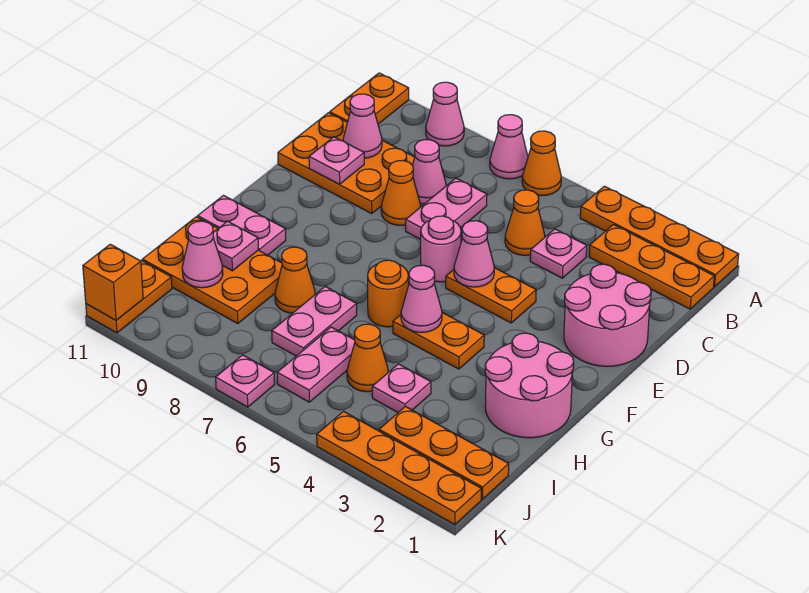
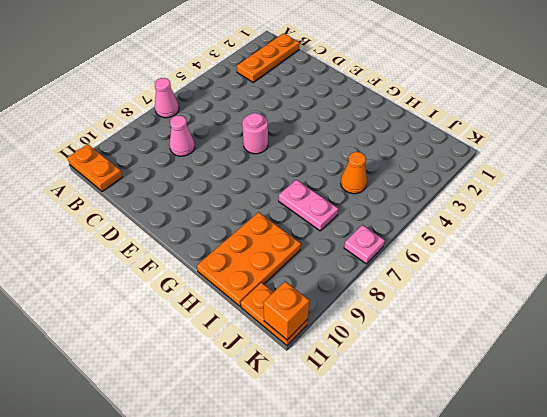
none -> orange plate A1:A4 level 1
none -> orange cone A6 level 1
none -> pink cone A9 level 1
none -> pink plate C4 level 1

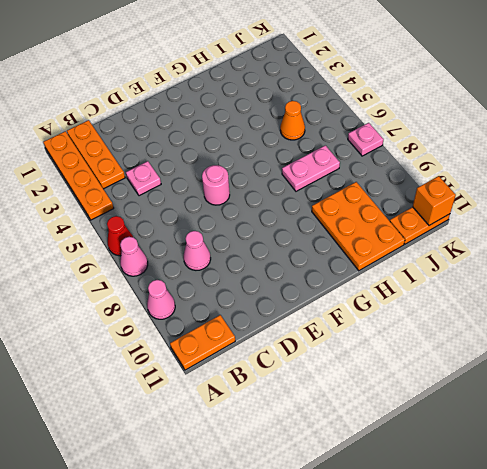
red cone A6 level 1 -> orange cone A6 level 1
none -> orange cone C5 level 1
none -> pink plate C7:D7 level 1
none -> orange plate C9:D11 level 1
none -> pink round brick D1:E2 level 1

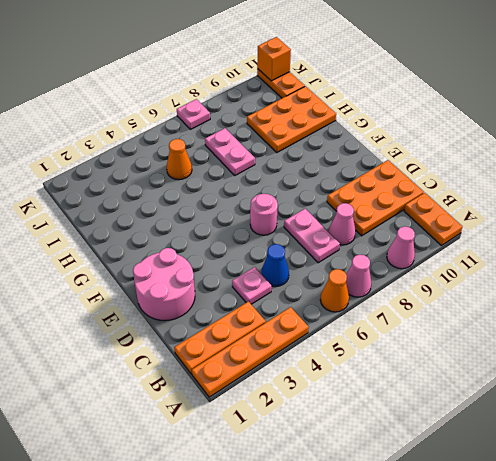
blue cone C5 level 1 -> orange cone C5 level 1
none -> orange cone D8 level 1
none -> orange plate E4:E5 level 1
none -> pink round brick G1:H2 level 1
none -> orange plate G4:G5 level 1

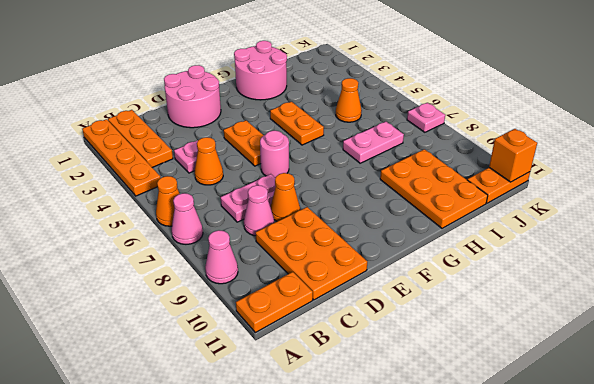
none -> orange round brick G6 level 1
none -> pink plate G10:G11 level 1
none -> orange cone H8 level 1
none -> pink plate I4 level 1

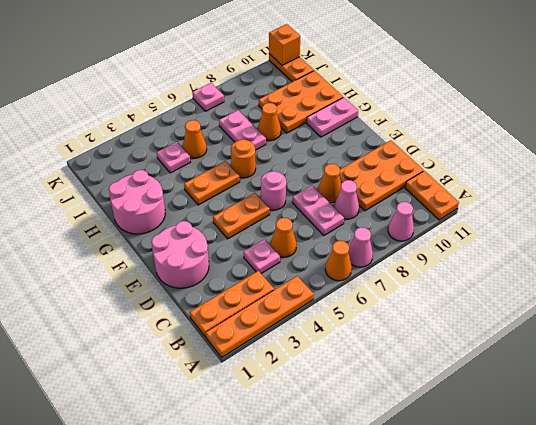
none -> pink plate I6:J6 level 1
none -> orange plate J1:J3 level 1
none -> orange plate K1:K4 level 1
none -> pink cone C10 level 2

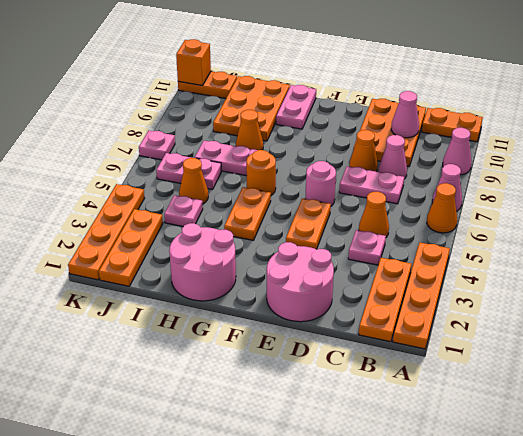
none -> pink plate D10 level 2
none -> pink cone E5 level 2
none -> pink cone G5 level 2
none -> pink plate H10 level 2

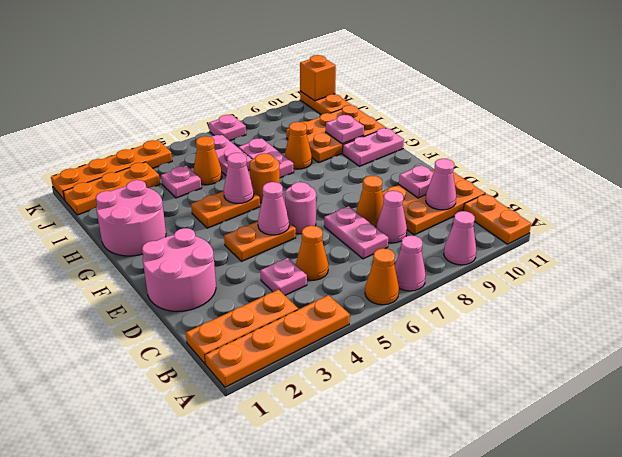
none -> pink cone I10 level 2

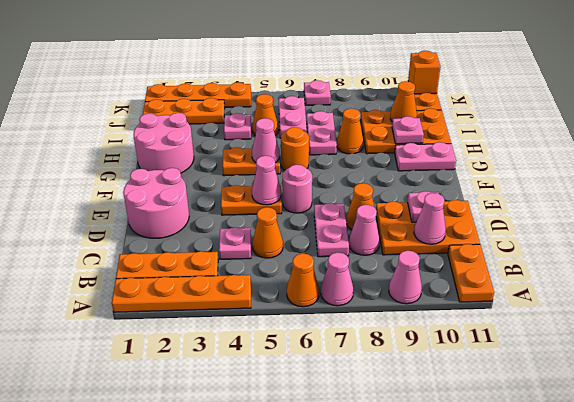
orange cone I10 level 2 -> pink cone I10 level 2

